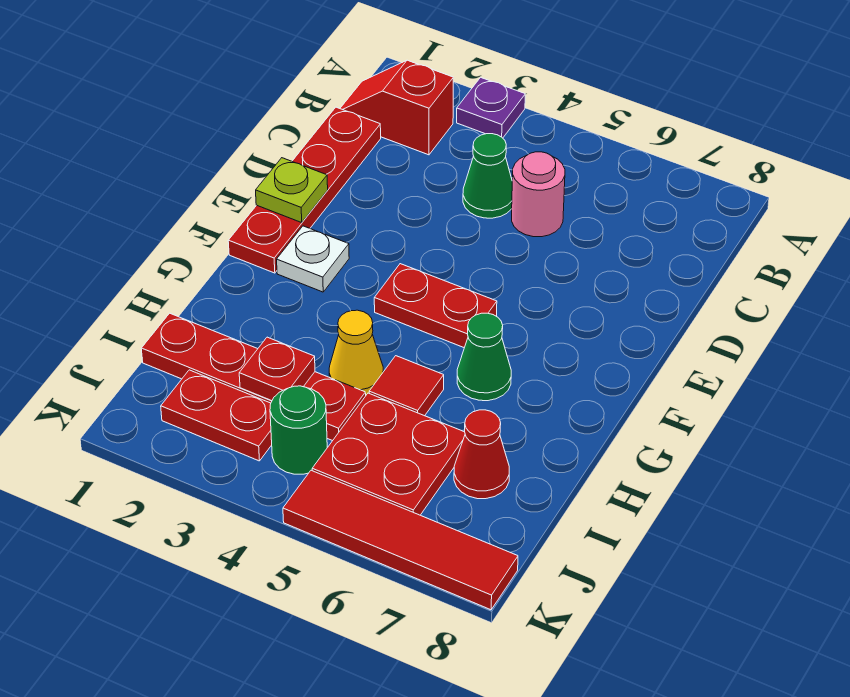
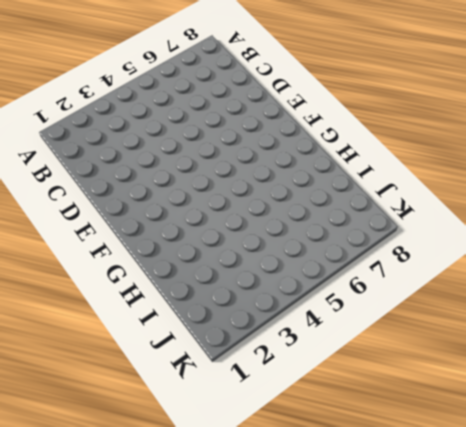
none -> purple plate A3 level 1
none -> red slope B1:B2 level 1 top 2
none -> red plate C1:F1 level 1

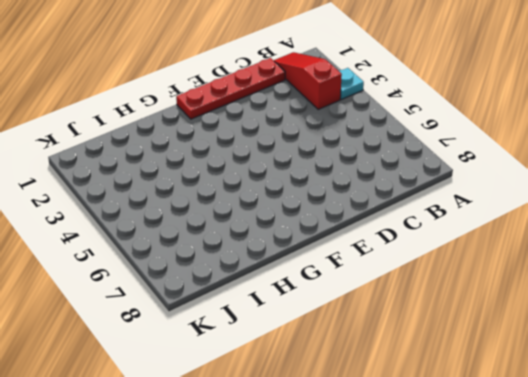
cyan plate A3 level 1 -> purple plate A3 level 1
red slope B1:B3 level 1 top 3 -> red slope B1:B2 level 1 top 2
none -> green cone C4 level 1
none -> pink round brick C5 level 1
none -> white plate F2 level 1

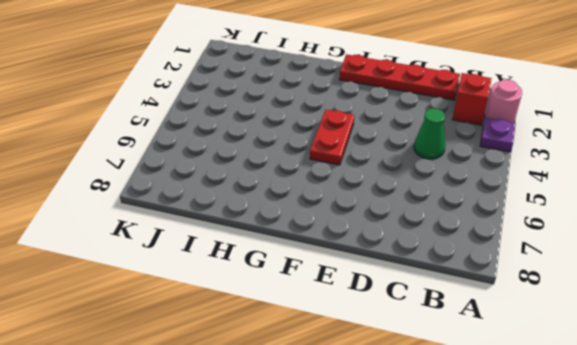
pink round brick A2 level 1 -> pink round brick C5 level 1
none -> white plate F2 level 1
none -> green cone G6 level 1
none -> yellow cone H4 level 1

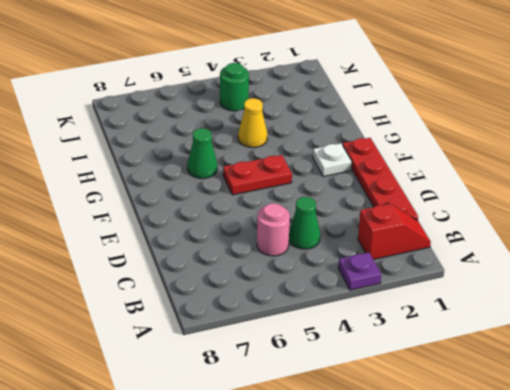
none -> red tile H5 level 1
none -> red plate I1:I4 level 1
none -> red plate I5:J6 level 1

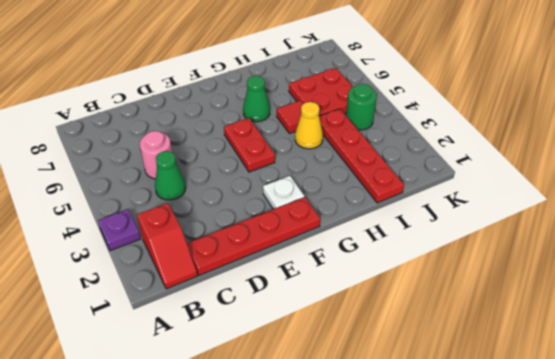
none -> red cone I7 level 1
none -> red plate J2:J3 level 1
none -> red tile K5:K8 level 1

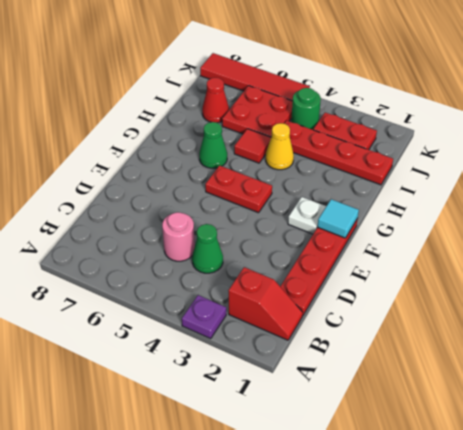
cyan tile F1 level 2 -> none
none -> lime plate E1 level 2
none -> red plate I3 level 2

